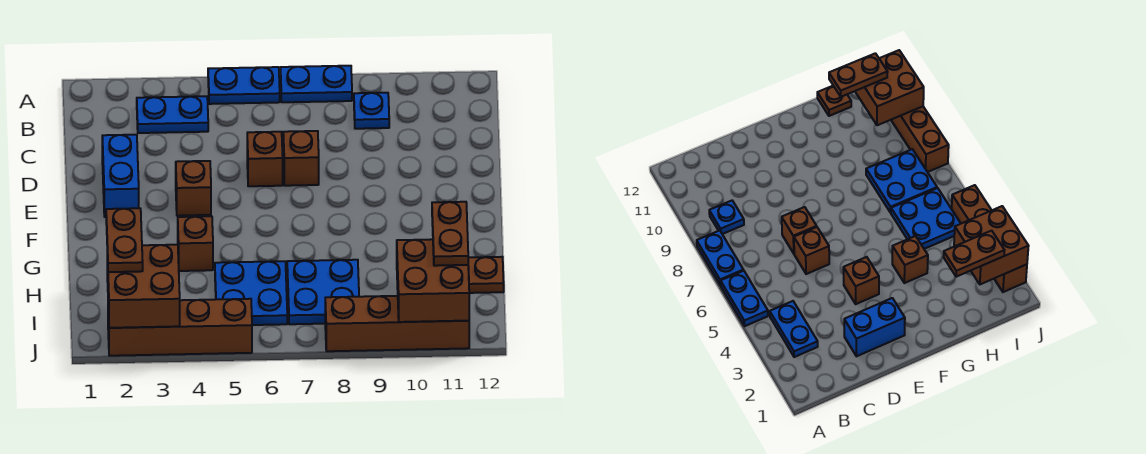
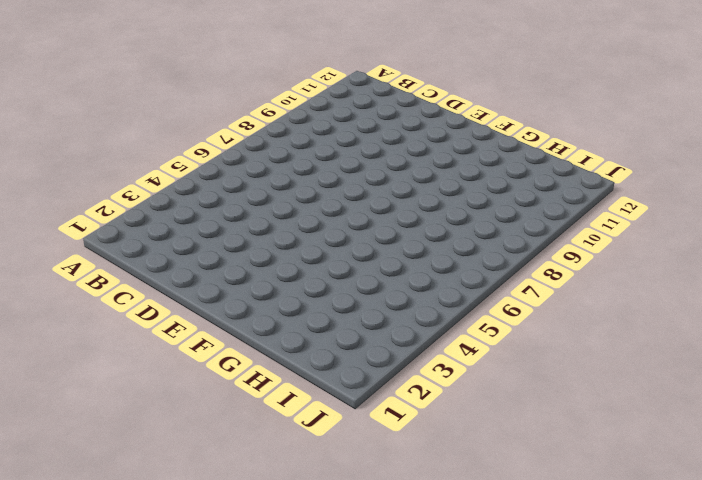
none -> blue plate A5:A6 level 1
none -> blue plate A7:A8 level 1
none -> blue plate B3:B4 level 1

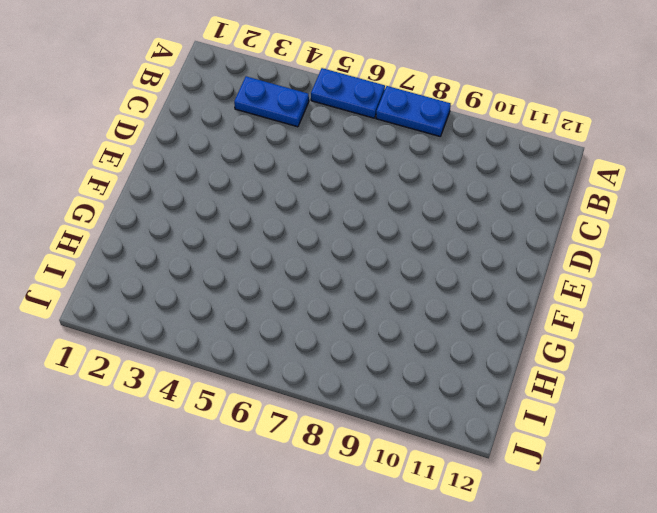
none -> blue plate B9 level 1
none -> blue brick D2:E2 level 1
none -> brown brick D6 level 1

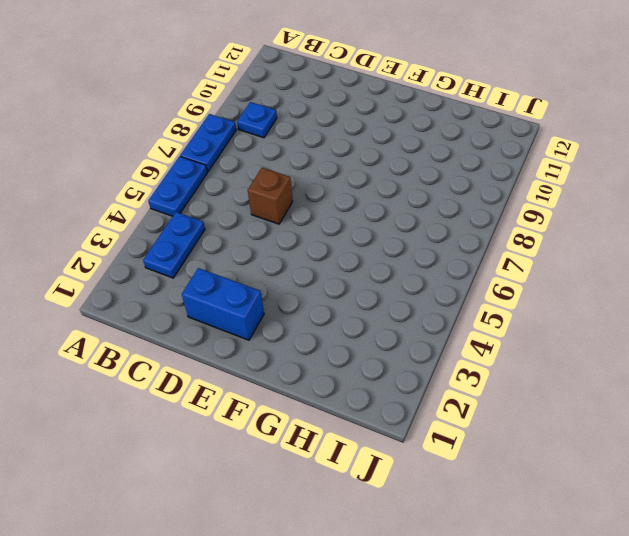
none -> brown brick D7 level 1
none -> brown brick E4 level 1
none -> brown brick G4 level 1

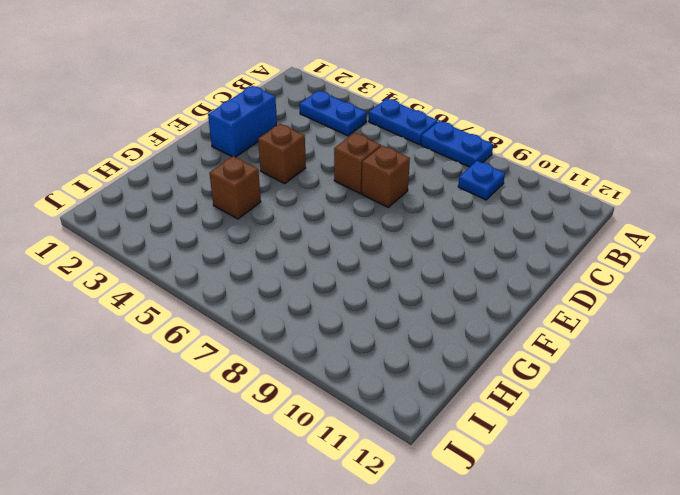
none -> blue plate H5:I6 level 1
none -> blue plate H7:I8 level 1
none -> brown plate H12 level 1

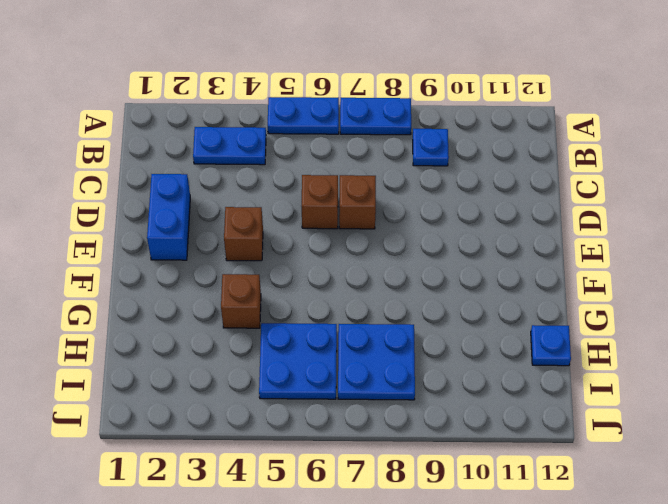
blue plate H12 level 1 -> brown plate H12 level 1
none -> brown brick J2:J5 level 1
none -> brown brick J8:J11 level 1
none -> brown brick I2:J3 level 2

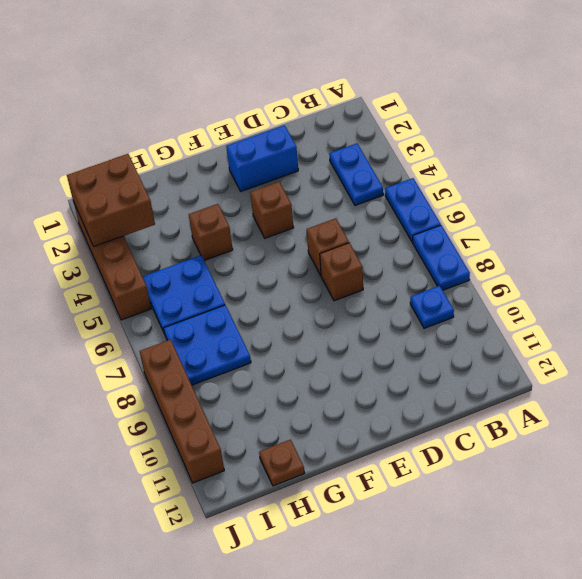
none -> brown brick I10:J11 level 2
none -> brown plate H2:I2 level 3
none -> brown plate H11:I11 level 3

